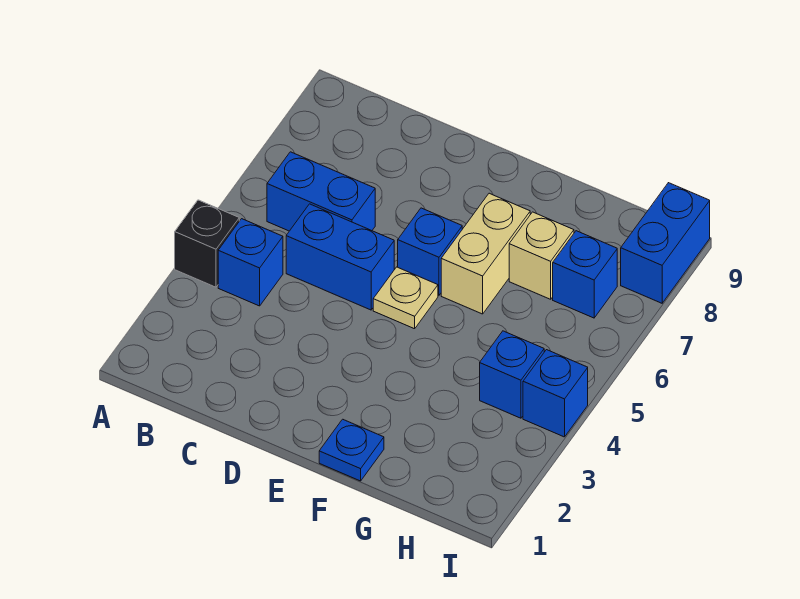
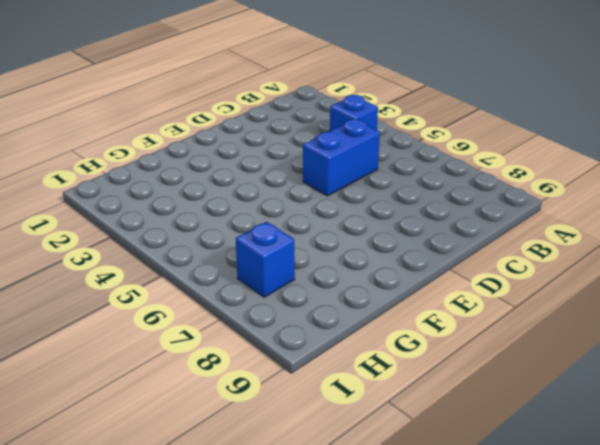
none -> black brick A4 level 1
none -> blue brick B6:C6 level 1
none -> tan plate E5 level 1

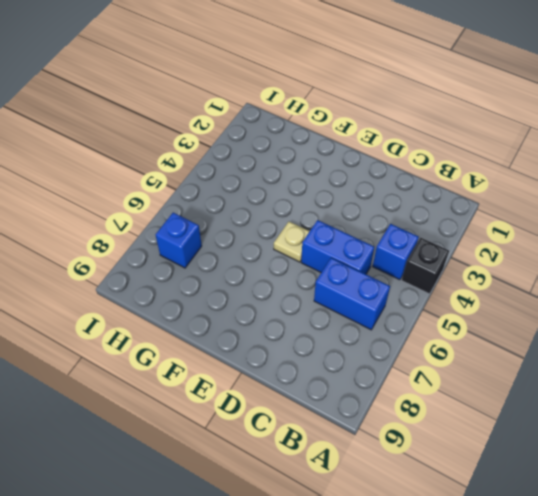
none -> blue brick E6 level 1
none -> blue plate F1 level 1
none -> tan brick F6:F7 level 1

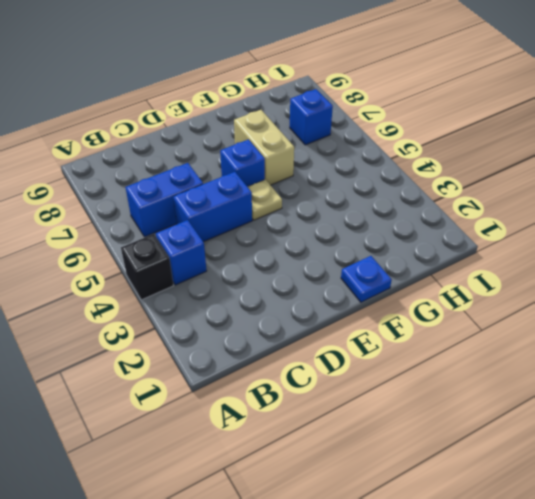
none -> tan brick G7 level 1
none -> blue brick H4 level 1
none -> blue brick I4 level 1

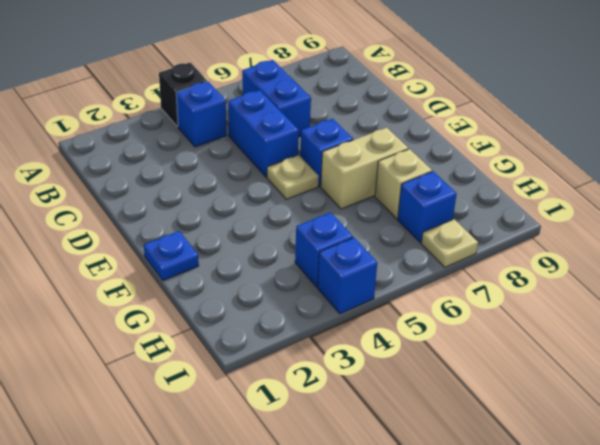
tan plate I7 level 1 -> none
none -> blue brick I8:I9 level 1

